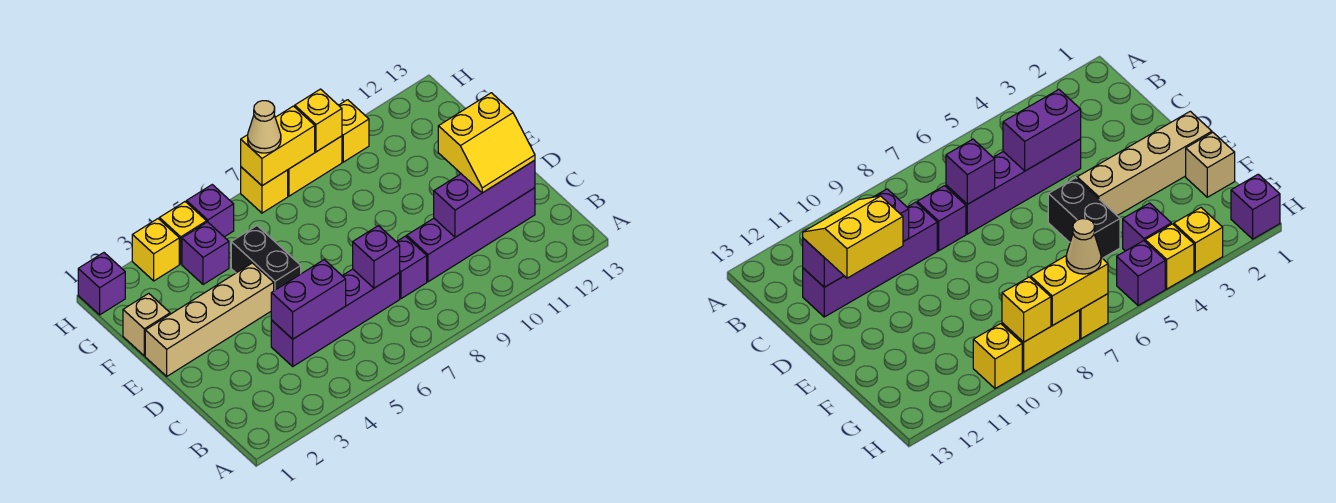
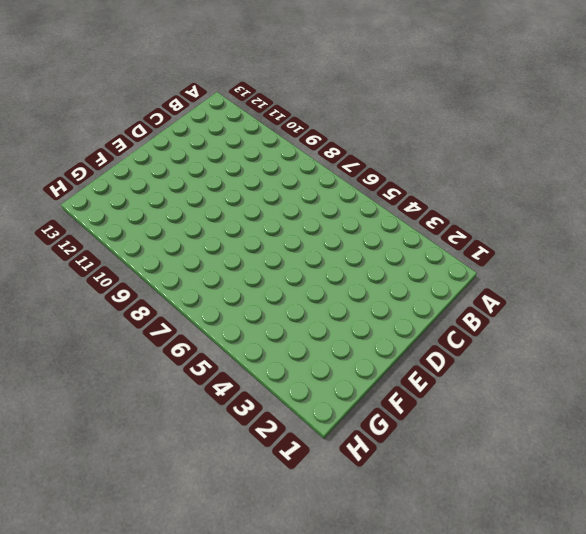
none -> purple brick C4:C7 level 1
none -> purple brick C8 level 1
none -> purple brick C9:C12 level 1

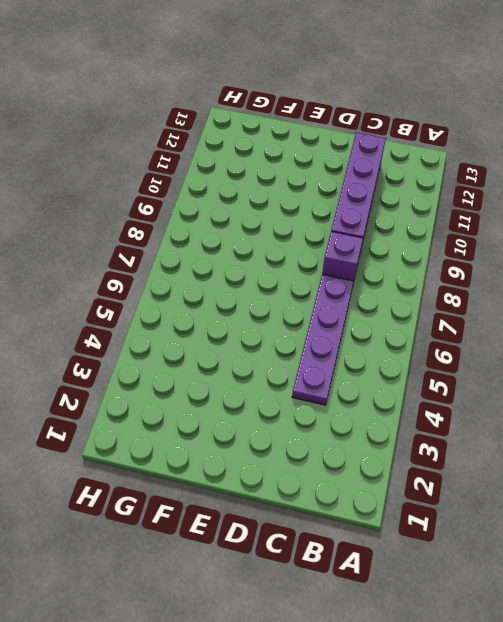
purple plate C4:C7 level 1 -> purple brick C4:C7 level 1
none -> tan brick E1:E4 level 1
none -> black brick E5:F5 level 1
none -> tan brick F1 level 1

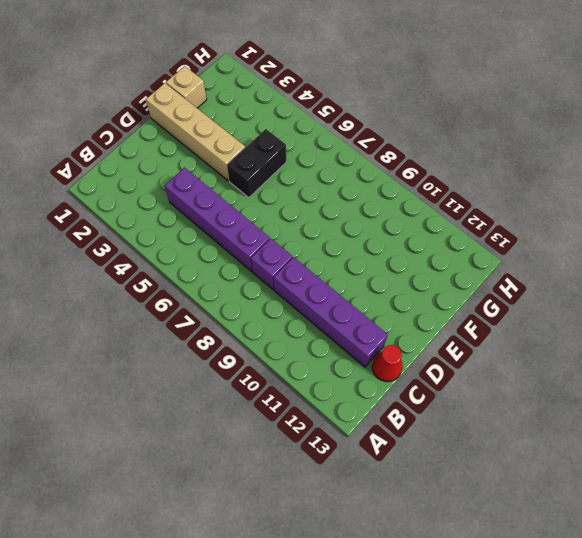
red cone C13 level 1 -> none
none -> purple brick G4 level 1
none -> purple brick H1 level 1
none -> yellow brick H3 level 1

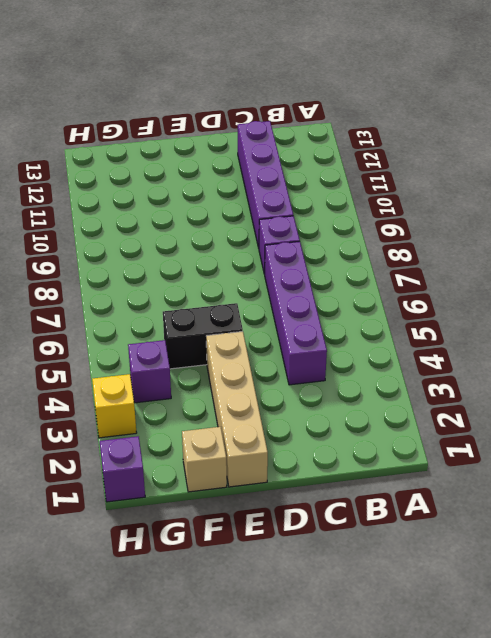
none -> yellow brick H4 level 1
none -> purple brick H5 level 1
none -> yellow brick H7 level 1

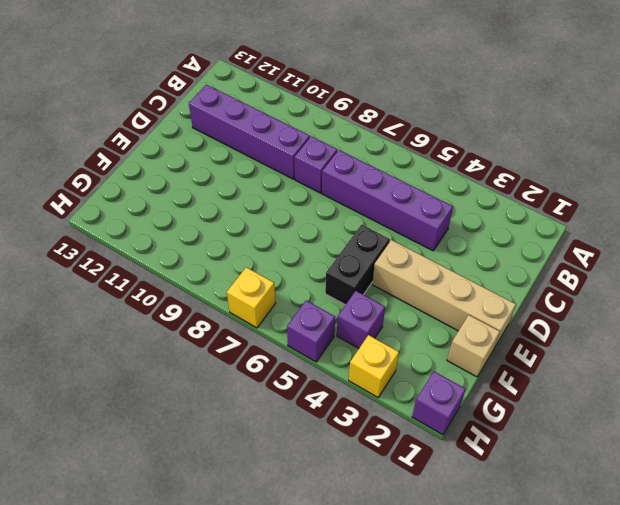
none -> yellow brick H4 level 1
none -> yellow brick H8:H9 level 1
none -> yellow brick H10 level 1

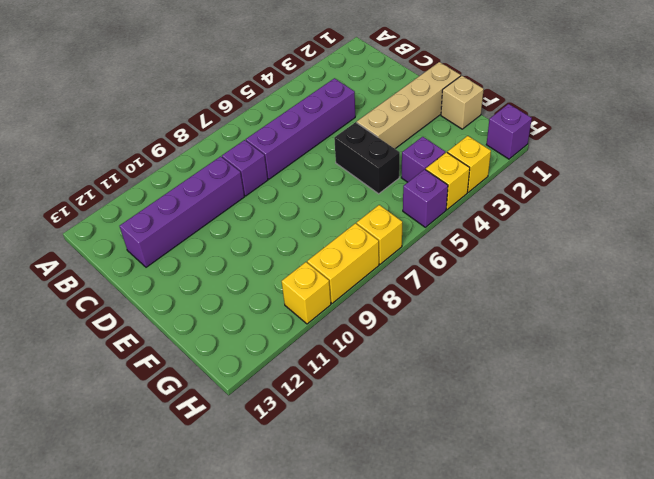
none -> purple brick C4:C5 level 2
none -> purple brick C7 level 2
none -> purple brick C10:C12 level 2

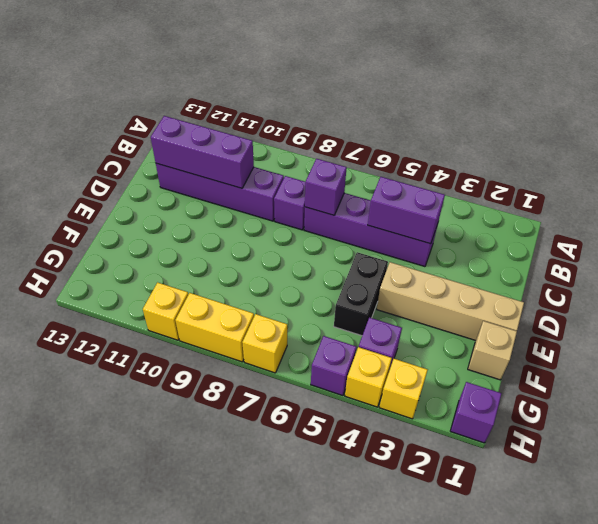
none -> yellow brick H7:H8 level 2
none -> yellow brick H9 level 2
none -> yellow slope C11:D12 level 3 top D

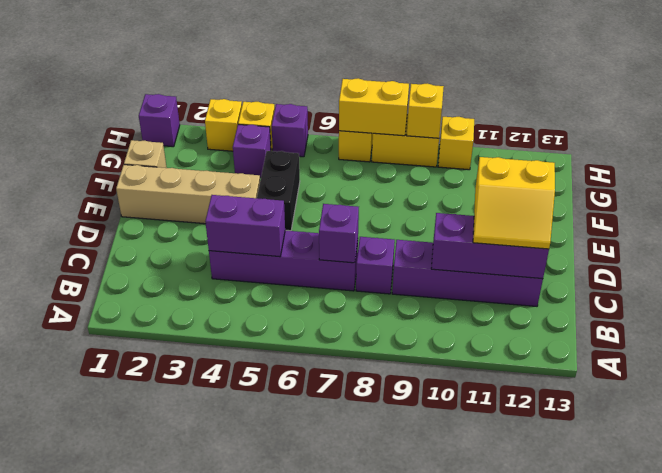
none -> tan cone H7 level 3

